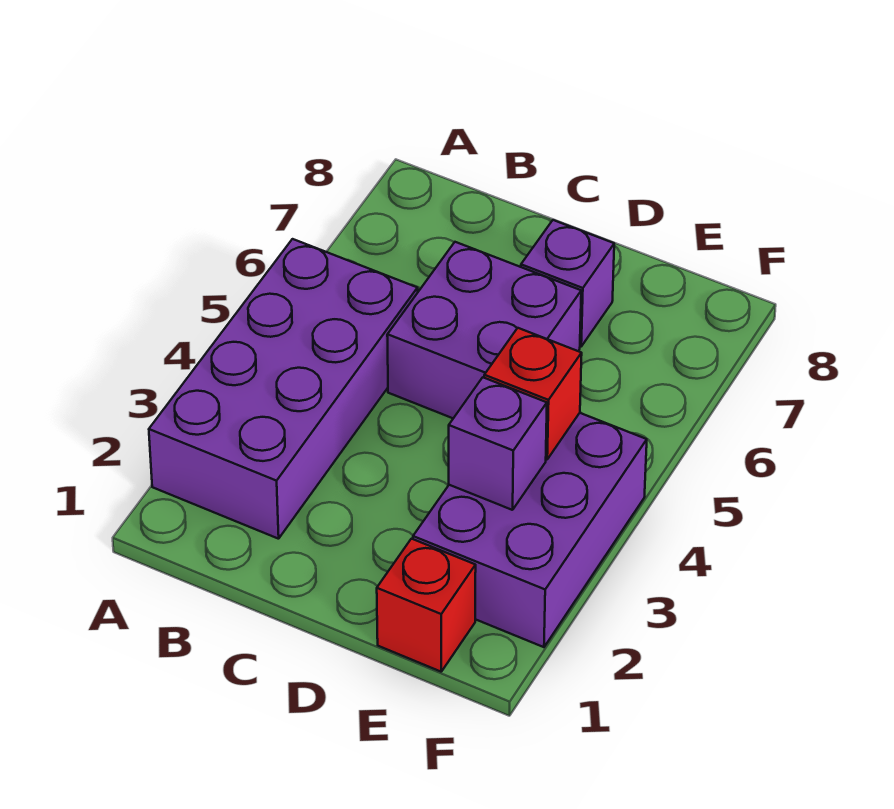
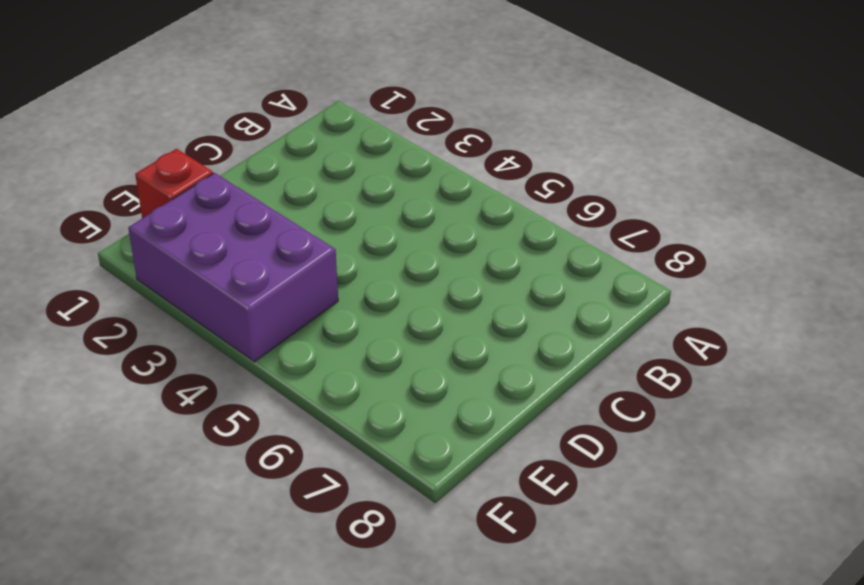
none -> purple brick A2:B5 level 1
none -> purple brick C5:D6 level 1

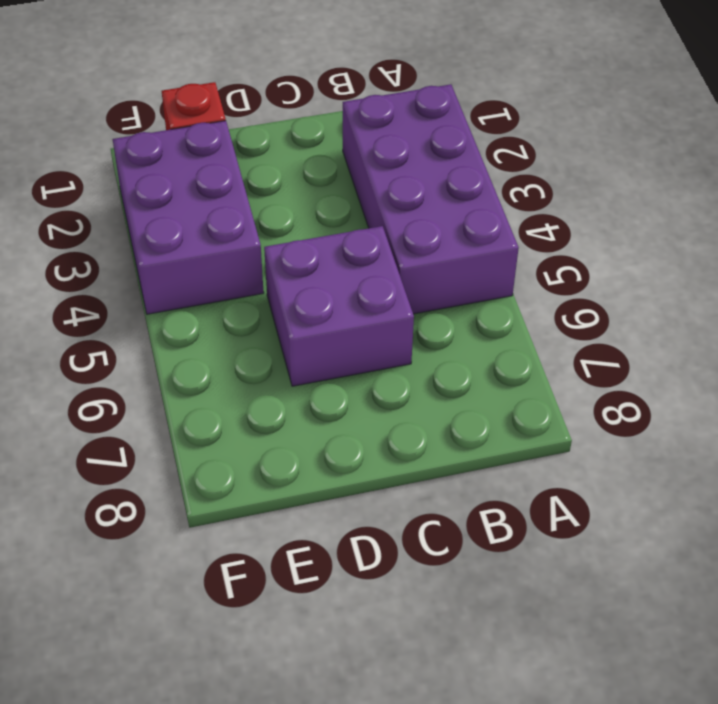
none -> purple brick D7 level 1
none -> purple brick E3 level 2

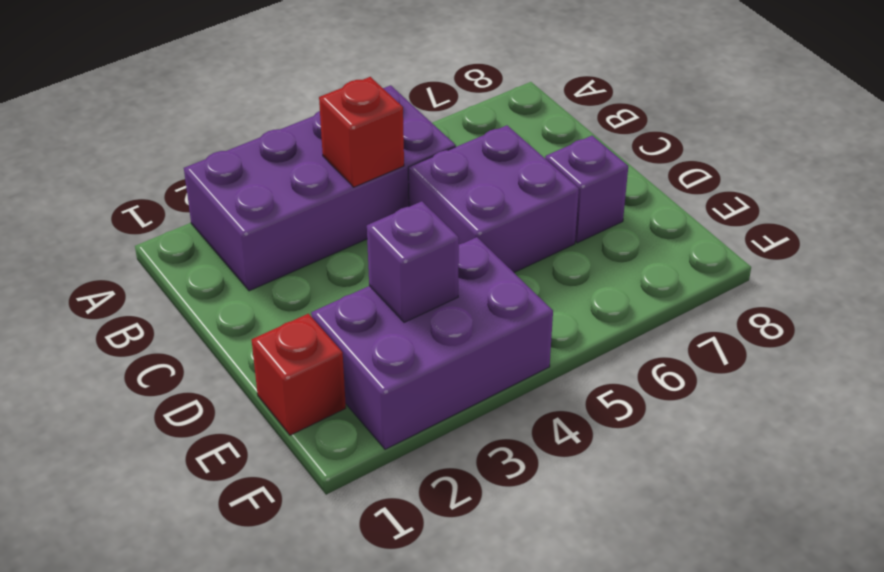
red brick B4 level 2 -> red brick E4 level 2

